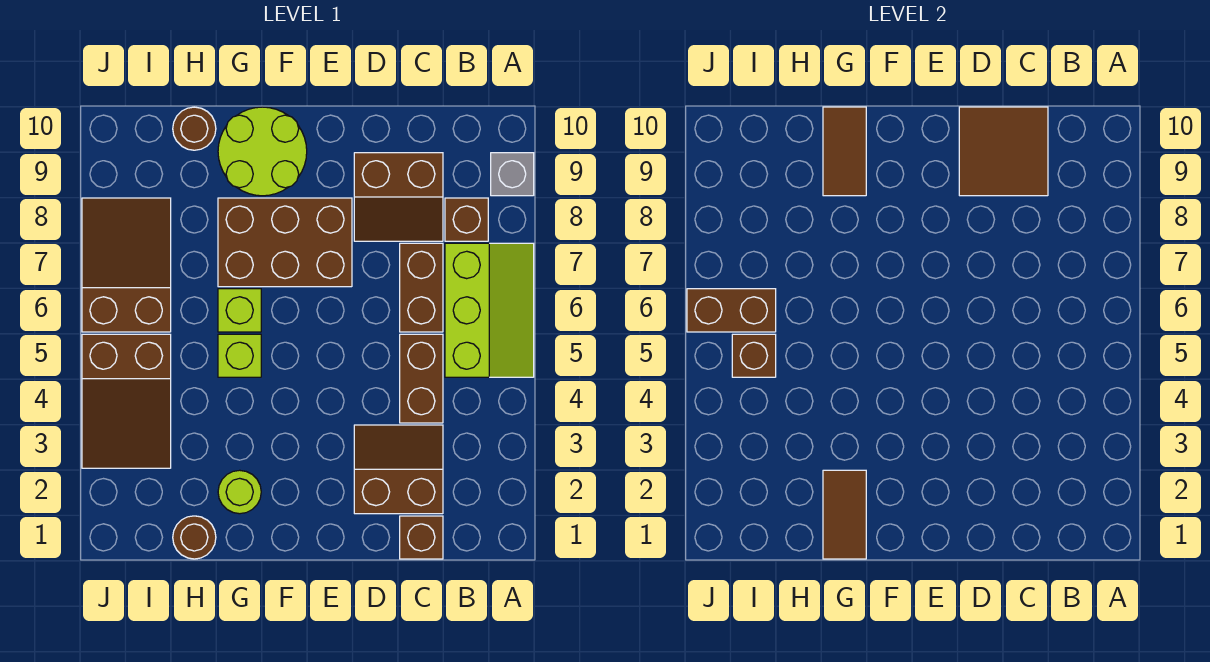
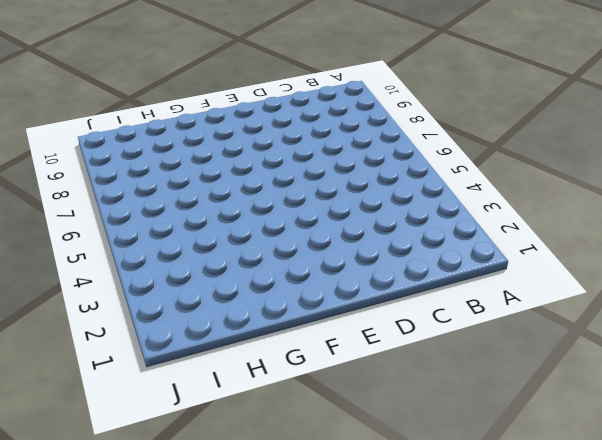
none -> lime slope A5:B7 level 1 top B
none -> grey brick A9 level 1
none -> brown brick B8 level 1

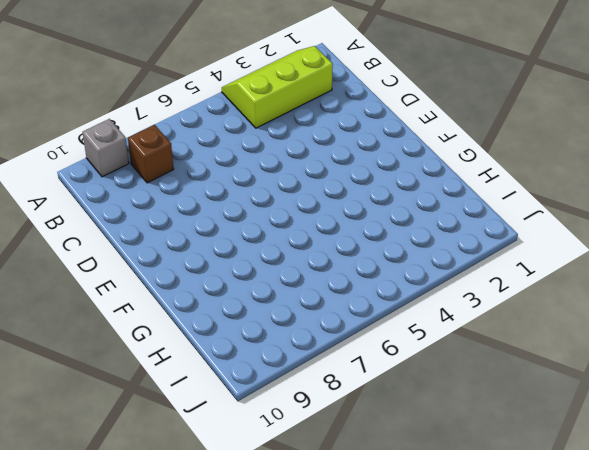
lime slope A2:B4 level 1 top B -> lime slope A5:B7 level 1 top B
none -> brown brick C1 level 1
none -> brown slope C2:D3 level 1 top 2
none -> brown brick C4:C5 level 1

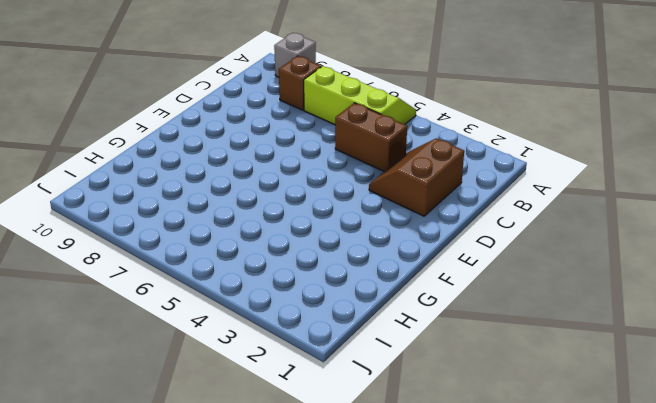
none -> brown brick C1 level 1
none -> brown brick C6:C7 level 1
none -> brown slope C8:D9 level 1 top 9

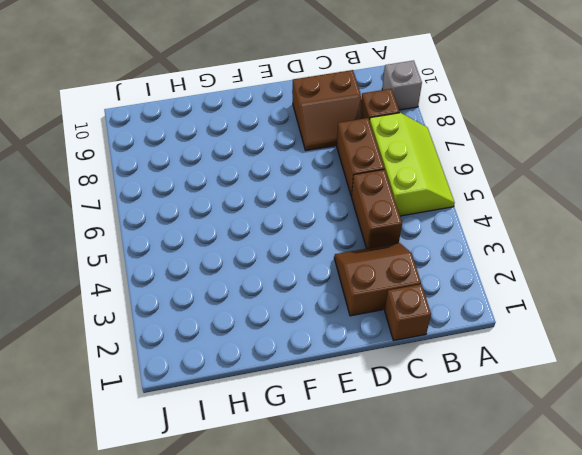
none -> brown brick E7:G8 level 1
none -> lime round brick F9:G10 level 1
none -> lime round brick G2 level 1

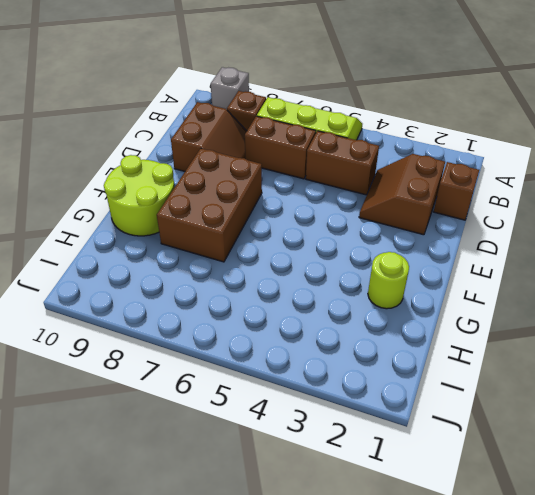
none -> lime brick G5 level 1
none -> lime brick G6 level 1
none -> brown round brick H1 level 1

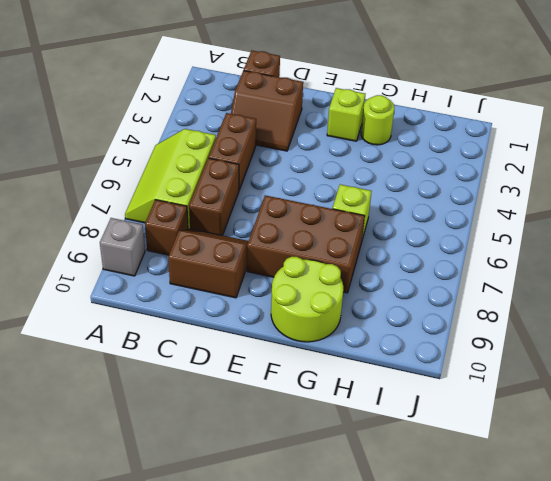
lime brick F2 level 1 -> lime brick G5 level 1
none -> brown round brick H1 level 1
none -> brown round brick H10 level 1
none -> brown slope I3:J5 level 1 top 5

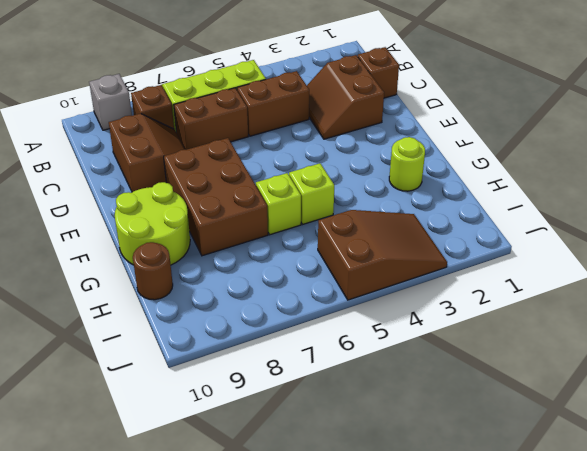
none -> brown round brick H1 level 1
none -> brown slope I6:J8 level 1 top 6
none -> brown tile C9:D10 level 2

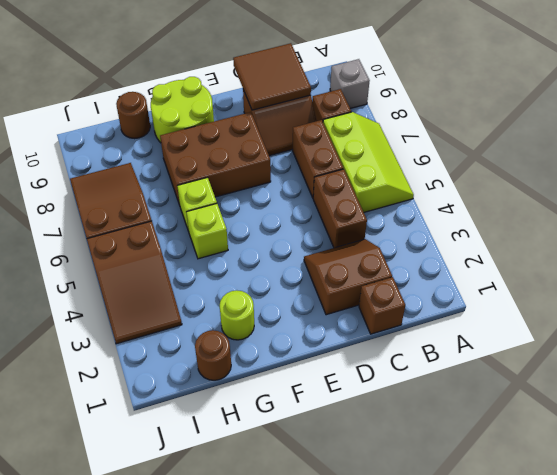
none -> brown tile G1:G2 level 2
none -> brown tile G9:G10 level 2
none -> brown brick I5 level 2

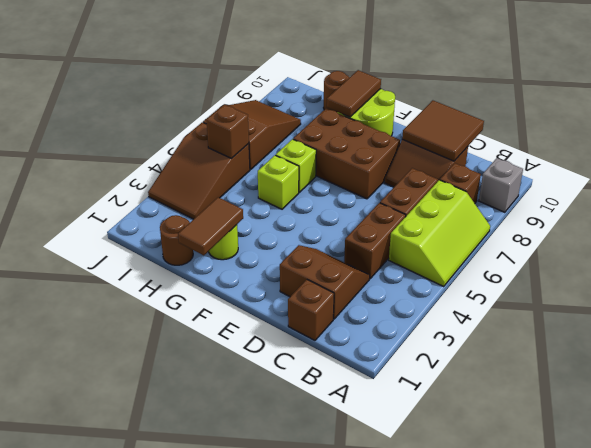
none -> brown brick I6:J6 level 2

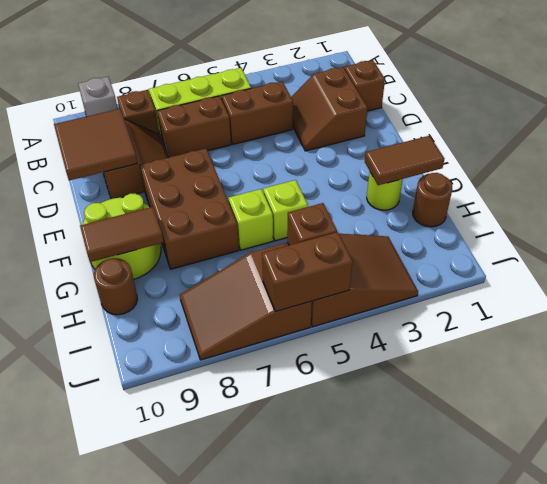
brown brick J5:J6 level 2 -> brown brick I6:J6 level 2

